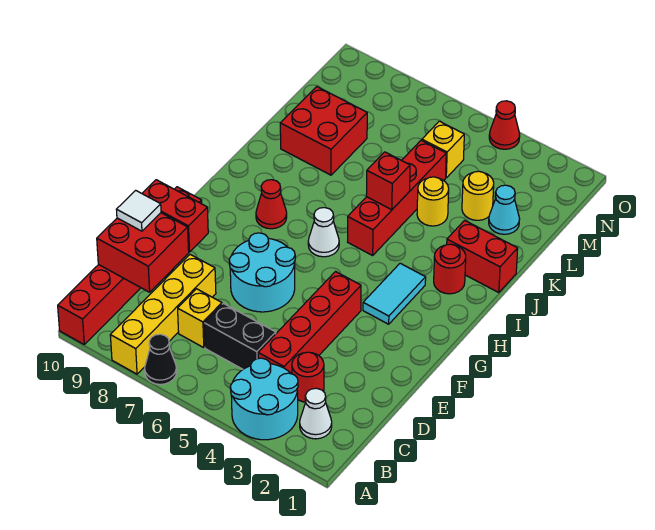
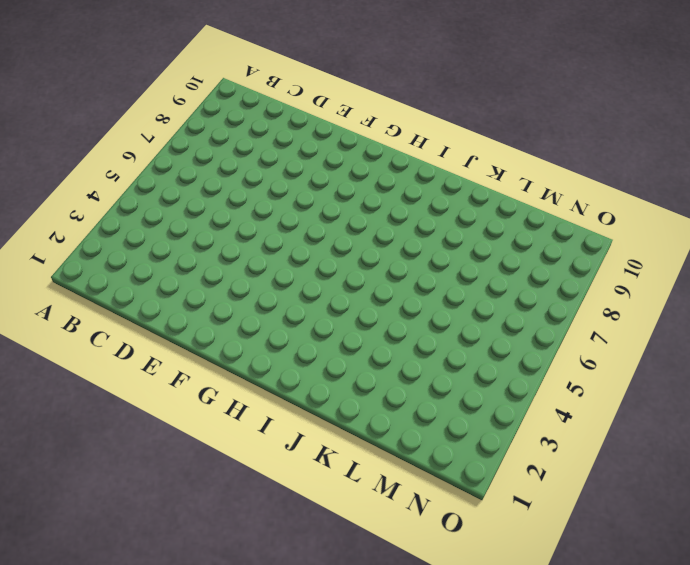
none -> cyan round brick A3:B4 level 1
none -> black cone A7 level 1
none -> yellow brick A8:D8 level 1

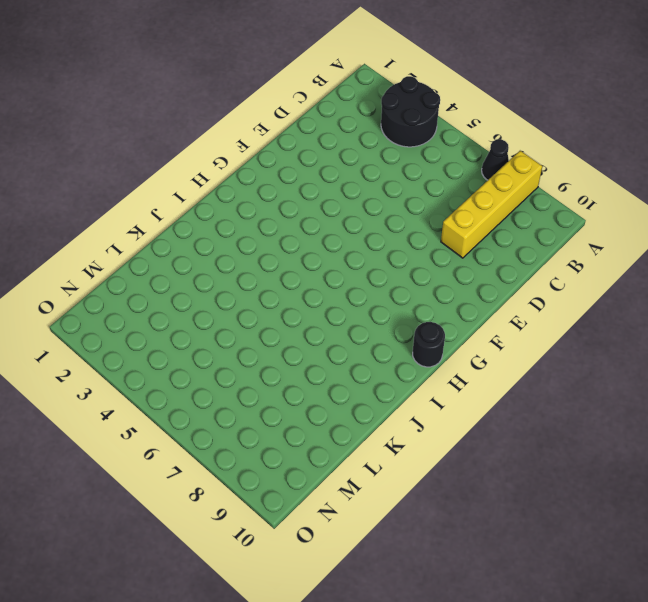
black round brick A3:B4 level 1 -> cyan round brick A3:B4 level 1
black round brick H10 level 1 -> none
none -> red brick A10:F10 level 1
none -> white cone B2 level 1
none -> red round brick C3 level 1

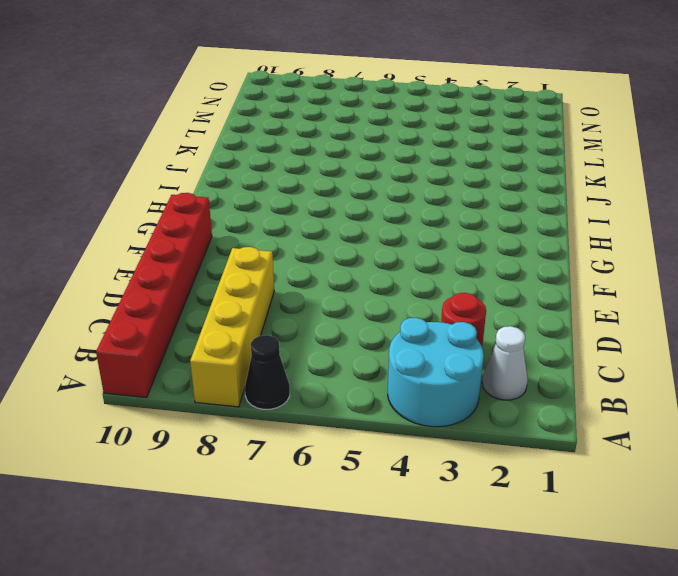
none -> red brick C4:F4 level 1
none -> black brick C5:C6 level 1
none -> yellow brick C7 level 1

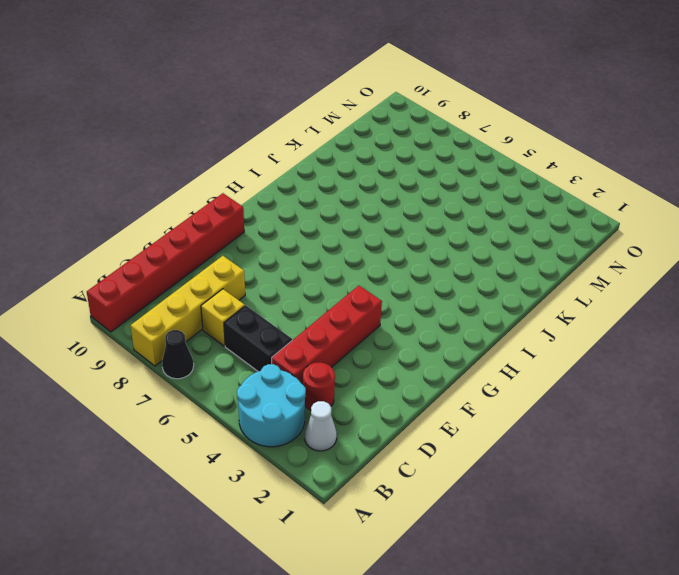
none -> cyan round brick E6:F7 level 1
none -> cyan tile G3:H3 level 1
none -> white cone H6 level 1

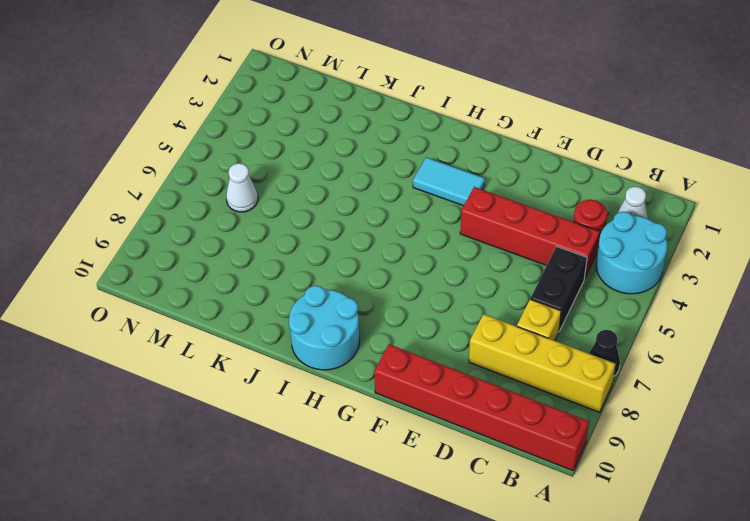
cyan round brick H9:I10 level 1 -> cyan round brick E6:F7 level 1
white cone M6 level 1 -> white cone H6 level 1
none -> red cone H8 level 1
none -> red round brick I2 level 1
none -> red brick I5:L5 level 1

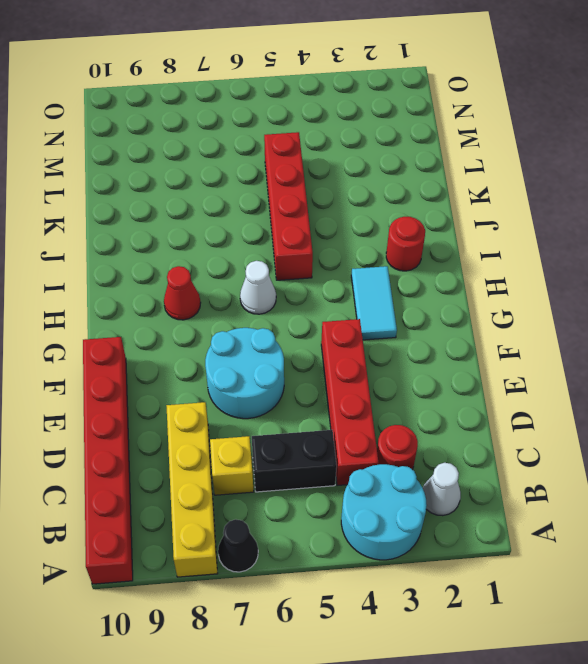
none -> red brick J1:J2 level 1
none -> yellow round brick K4 level 1
none -> red brick K8:L9 level 1

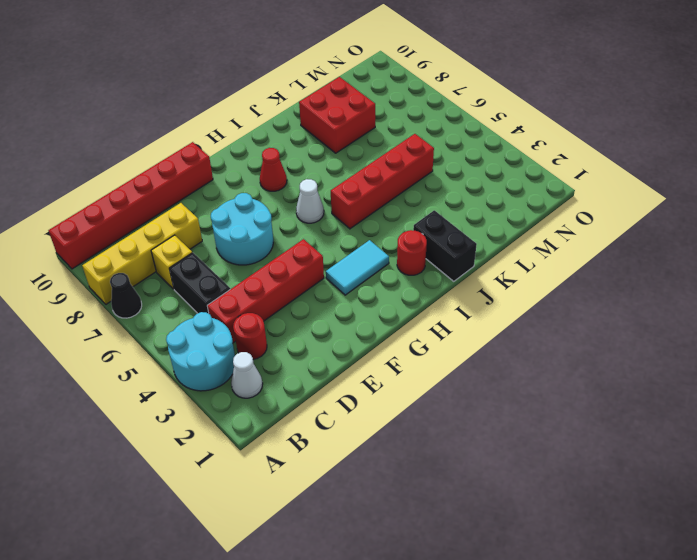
black brick J1:J2 level 1 -> red brick J1:J2 level 1
none -> yellow round brick K4 level 1
none -> cyan cone L2 level 1
none -> yellow round brick L3 level 1

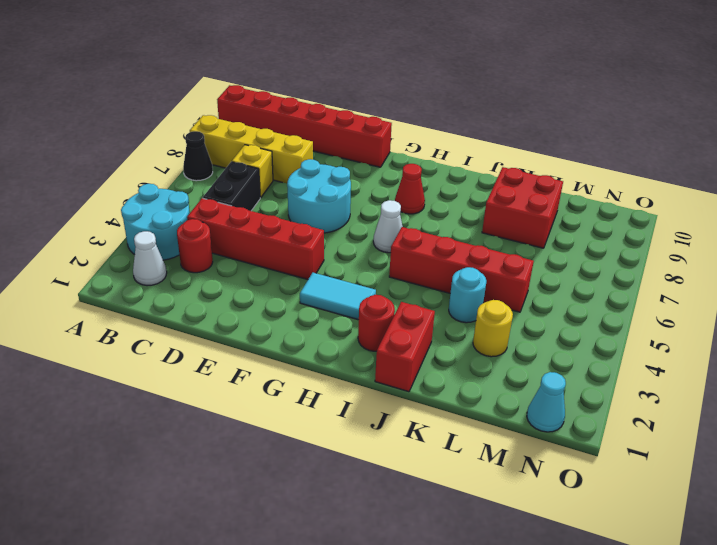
cyan round brick K4 level 1 -> yellow round brick K4 level 1
cyan cone N1 level 1 -> cyan cone L2 level 1
none -> yellow brick M5 level 1
none -> red cone O4 level 1
none -> red brick C9:D10 level 2

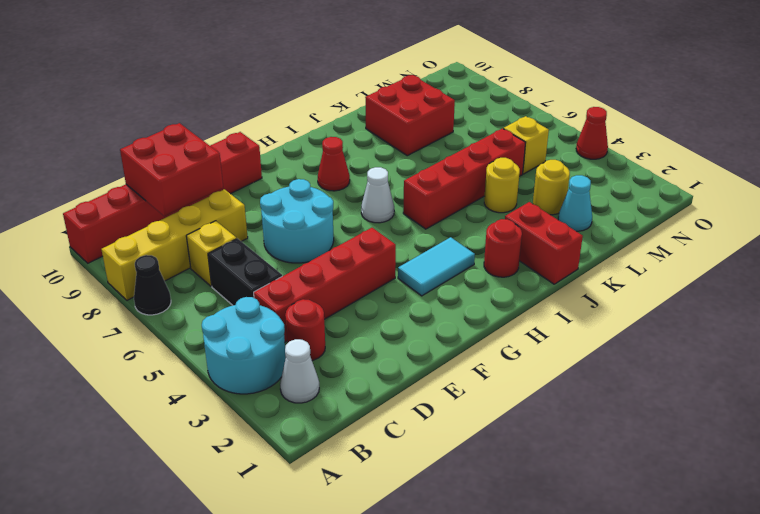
none -> red brick E9:E10 level 2
none -> red brick J5 level 2
none -> white tile D10 level 3

